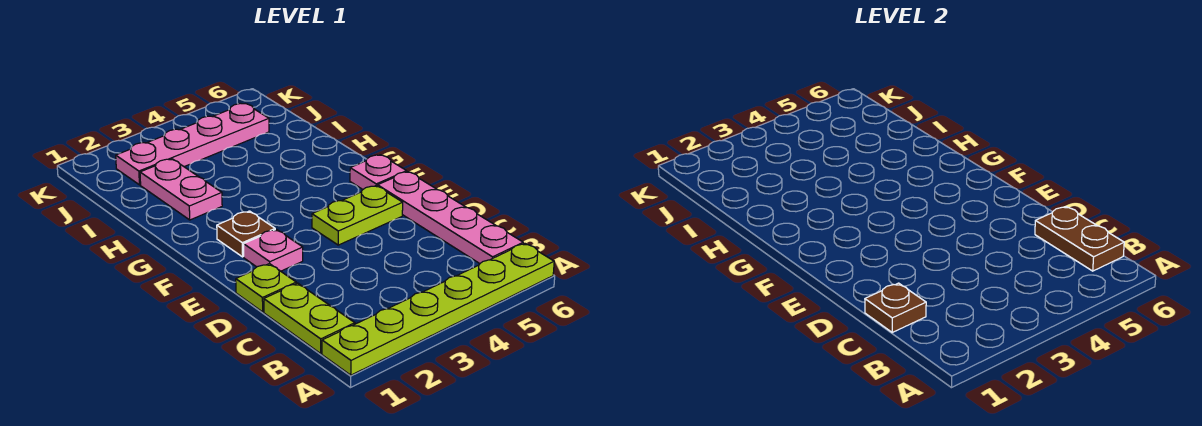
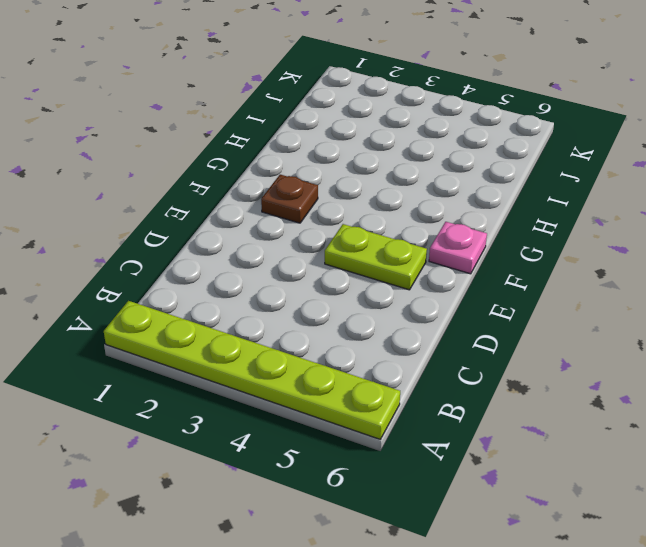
none -> lime plate B1:C1 level 1
none -> pink plate B6:E6 level 1
none -> lime plate D1 level 1

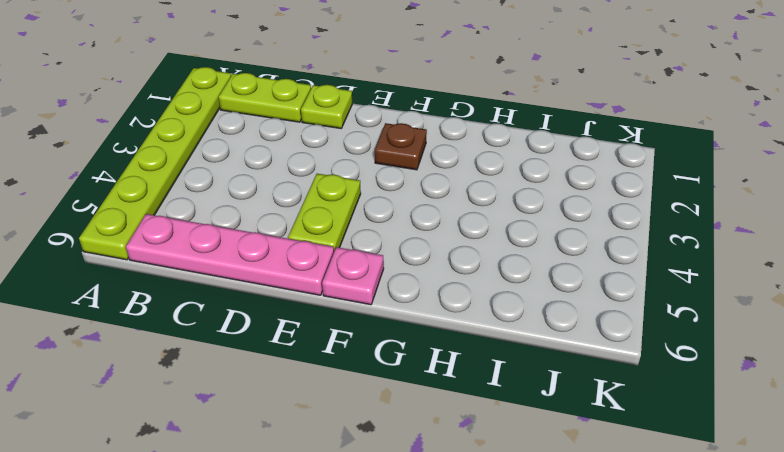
none -> pink plate E2 level 1
none -> pink plate H2:I2 level 1
none -> pink plate J2:J5 level 1

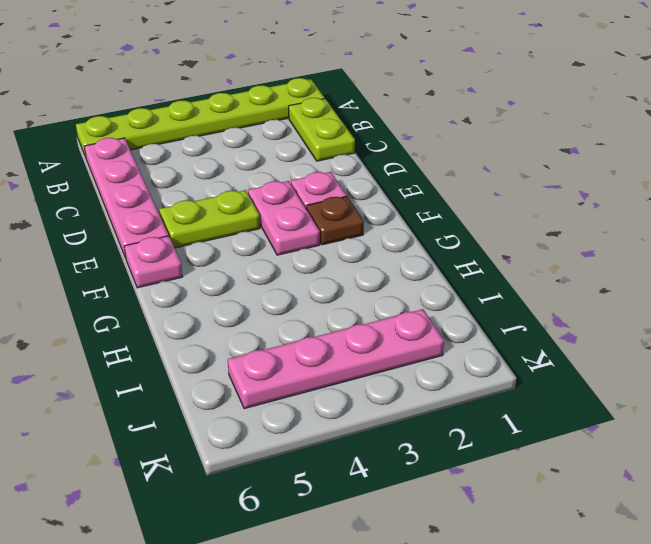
pink plate E3:F3 level 1 -> pink plate H2:I2 level 1
none -> lime plate D1 level 1
none -> brown plate B6:C6 level 2
none -> brown plate C1 level 2

